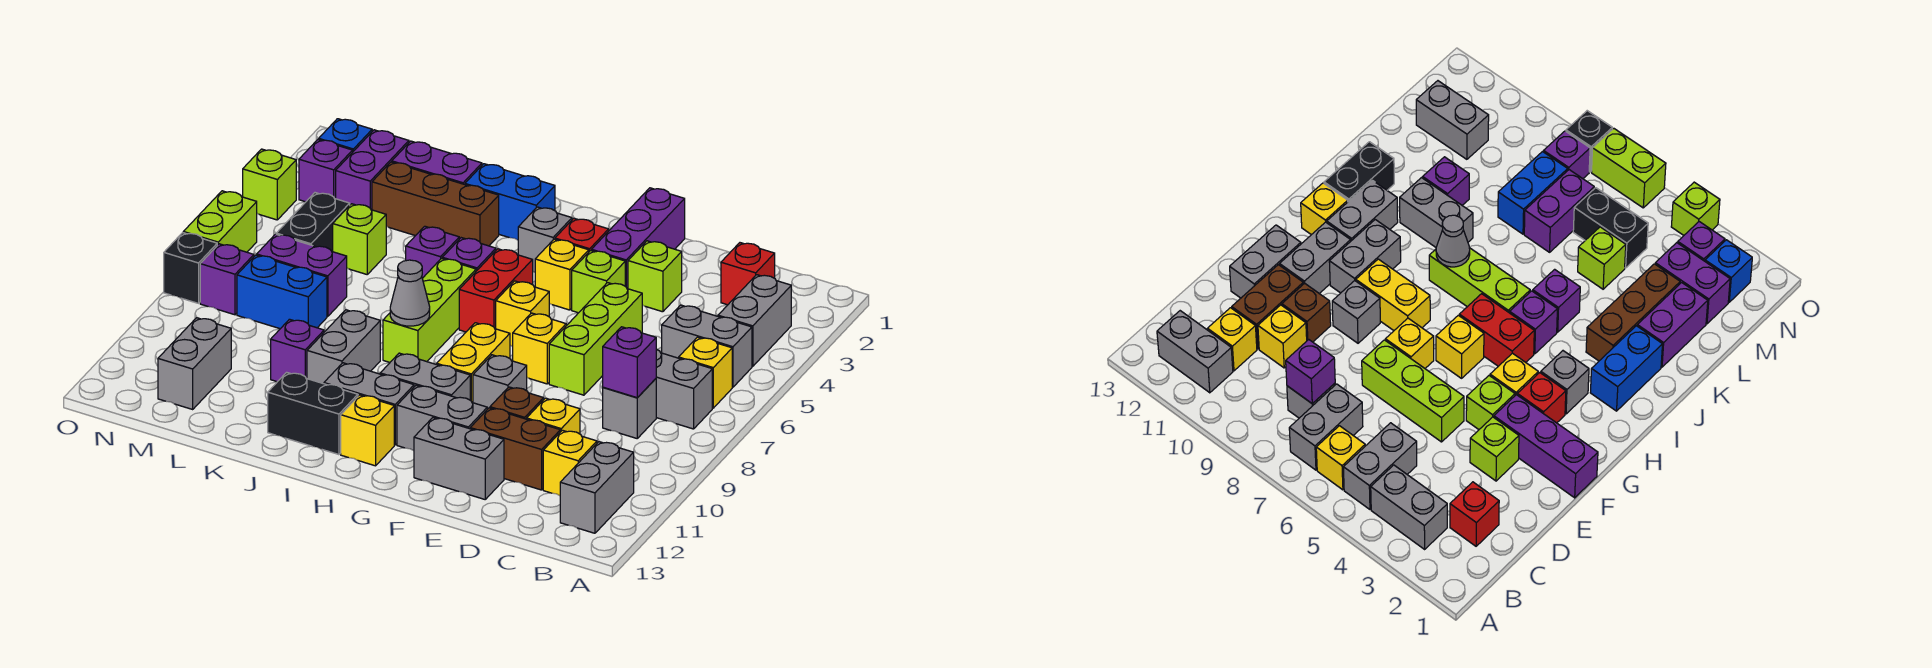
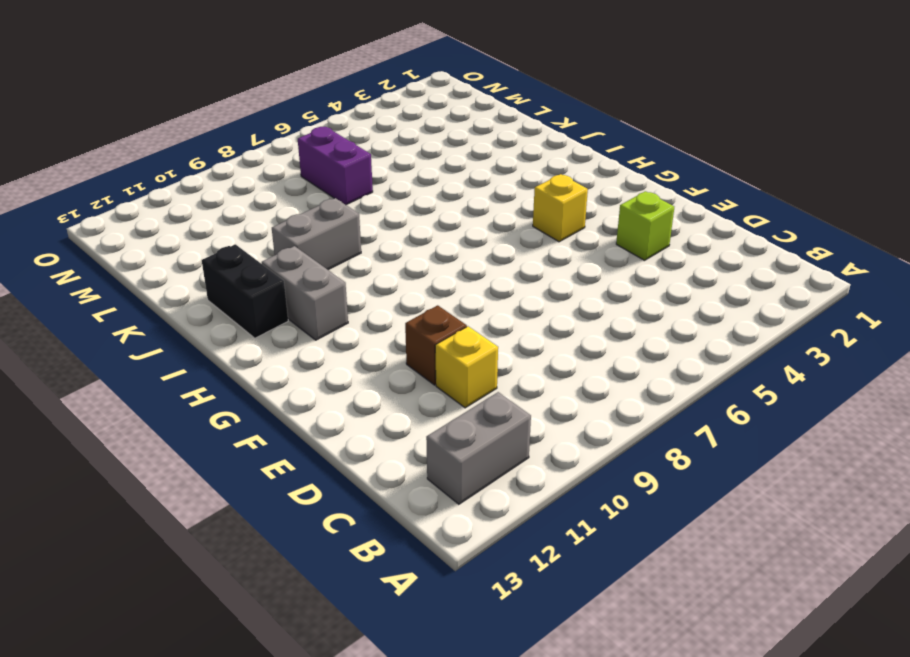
none -> grey brick B3:B4 level 1
none -> grey brick B5:C5 level 1
none -> yellow brick B6 level 1
none -> grey brick B7:C7 level 1

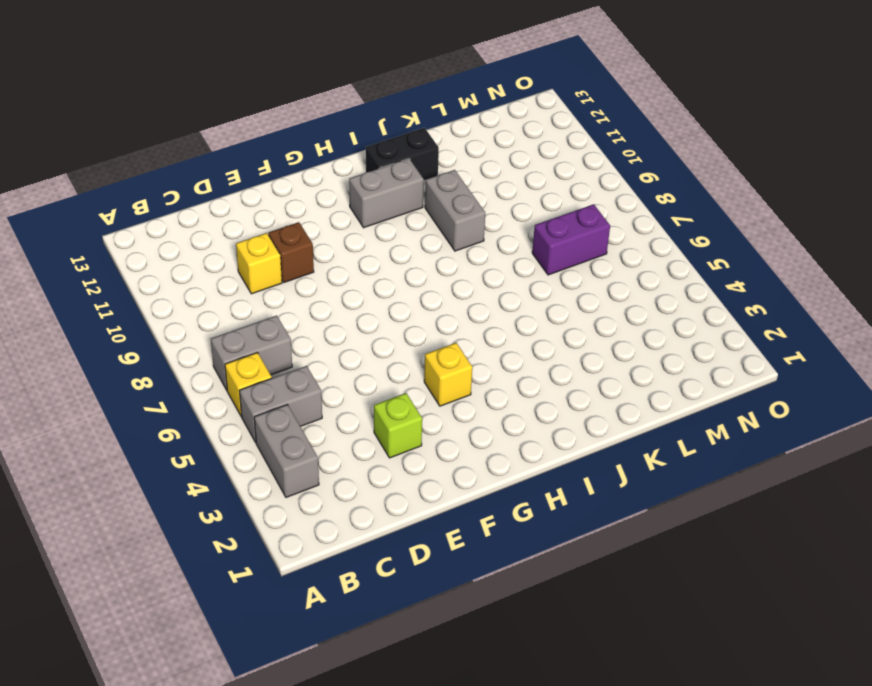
none -> grey brick B11:B12 level 1
none -> red brick C2 level 1
none -> grey brick C8 level 1
none -> yellow brick C11 level 1

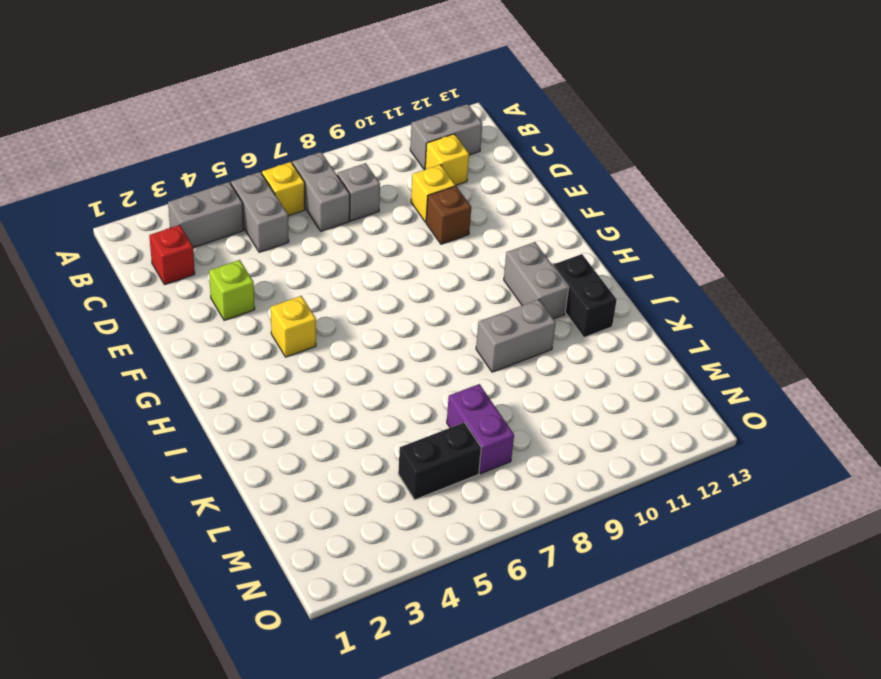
none -> brown brick D11:E11 level 1
none -> lime brick E5:E7 level 1
none -> grey brick E12:F12 level 1
none -> purple brick F1:F3 level 1

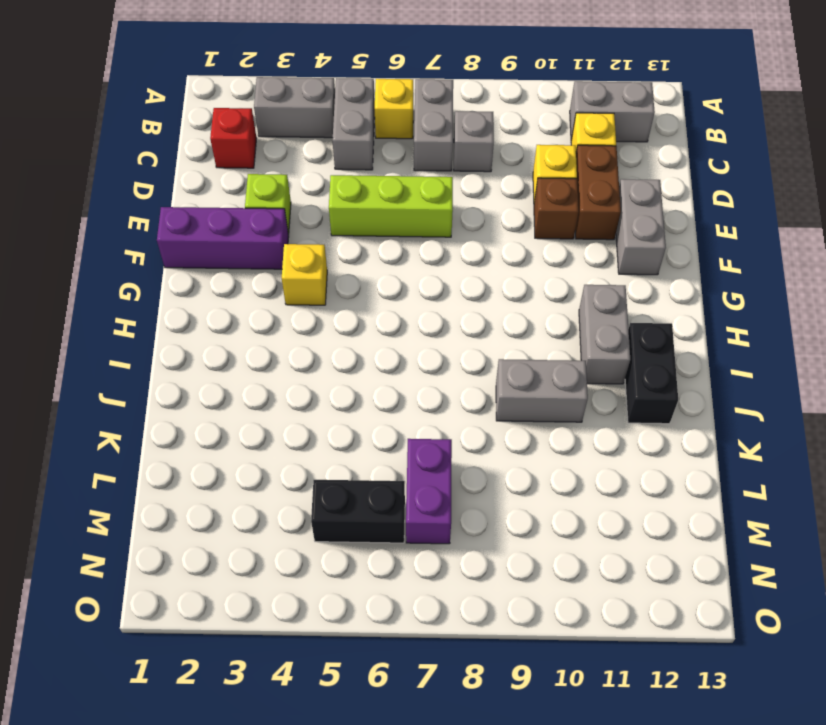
none -> lime brick F4 level 1
none -> yellow brick F7 level 1
none -> grey brick F9 level 1
none -> grey brick F11:G11 level 1

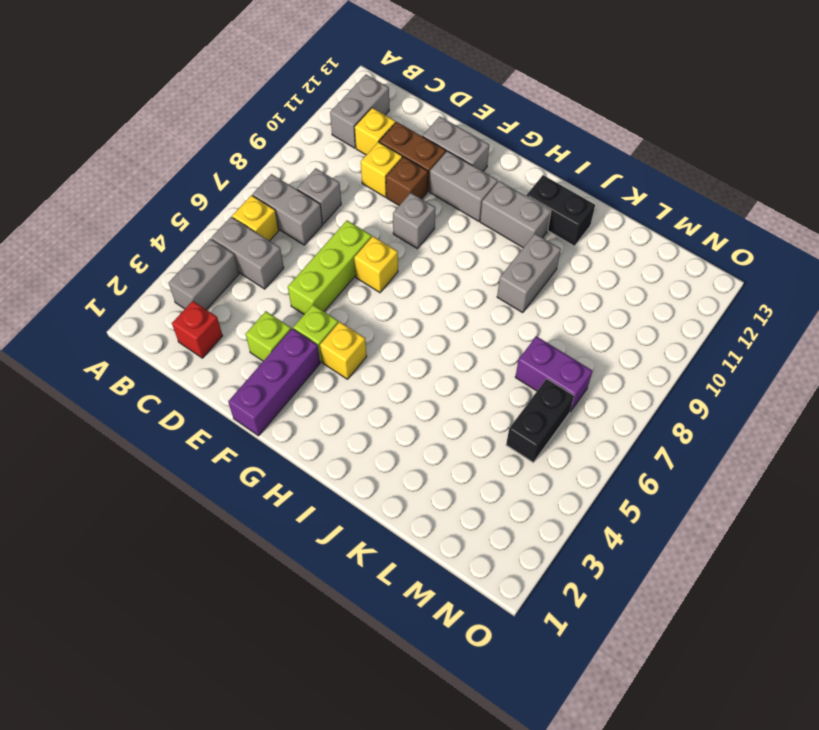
none -> red brick G3 level 1
none -> yellow brick G6 level 1
none -> yellow brick G8:G9 level 1
none -> grey brick G10:H10 level 1

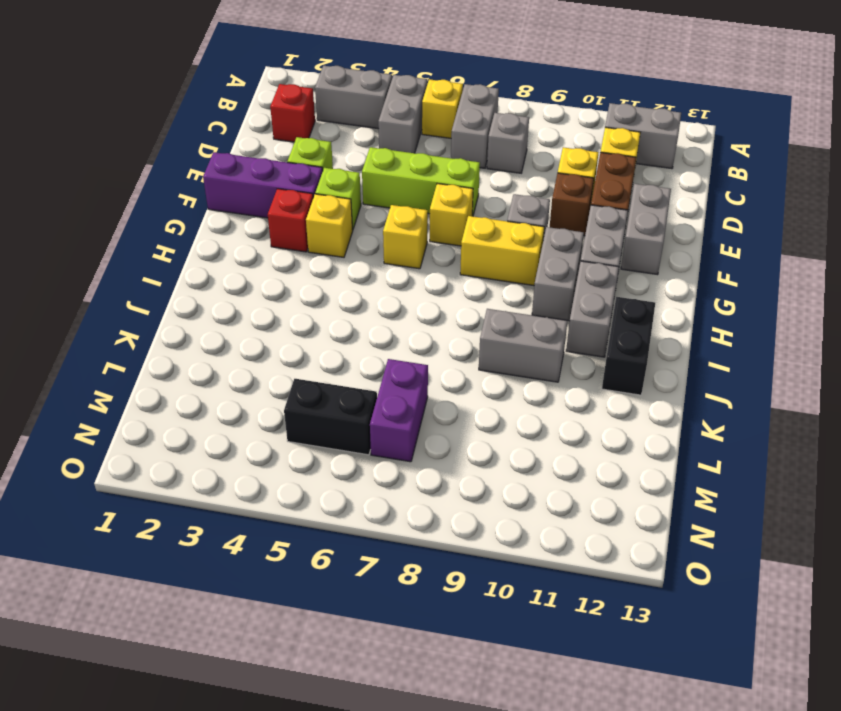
none -> grey brick H3 level 1
none -> red brick H5:H6 level 1
none -> yellow brick H12 level 1
none -> blue brick I2:J2 level 1

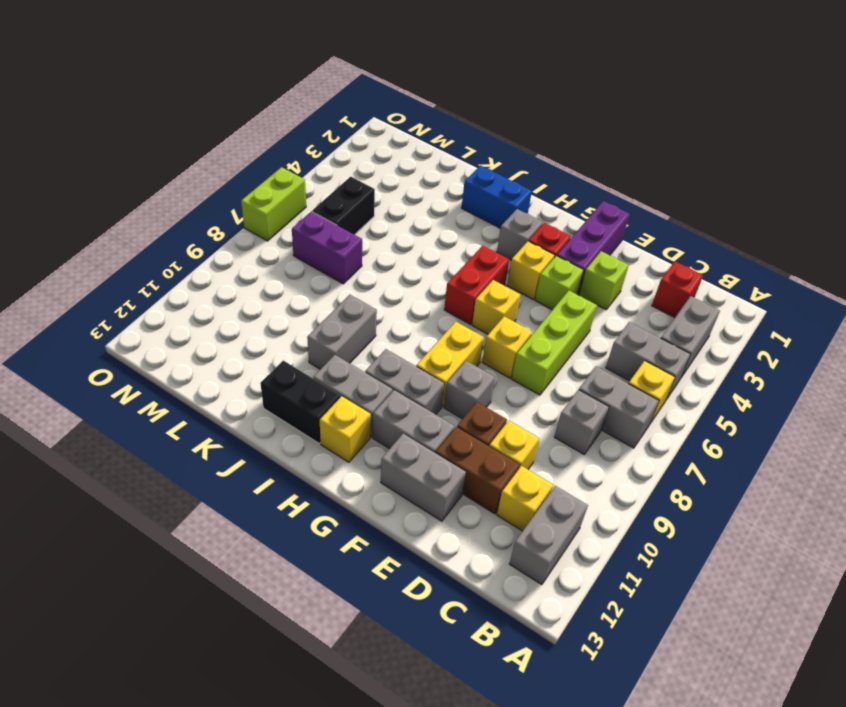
none -> purple brick I5 level 1
none -> lime brick I6:I8 level 1
none -> brown brick J3:L3 level 1
none -> purple brick J5 level 1

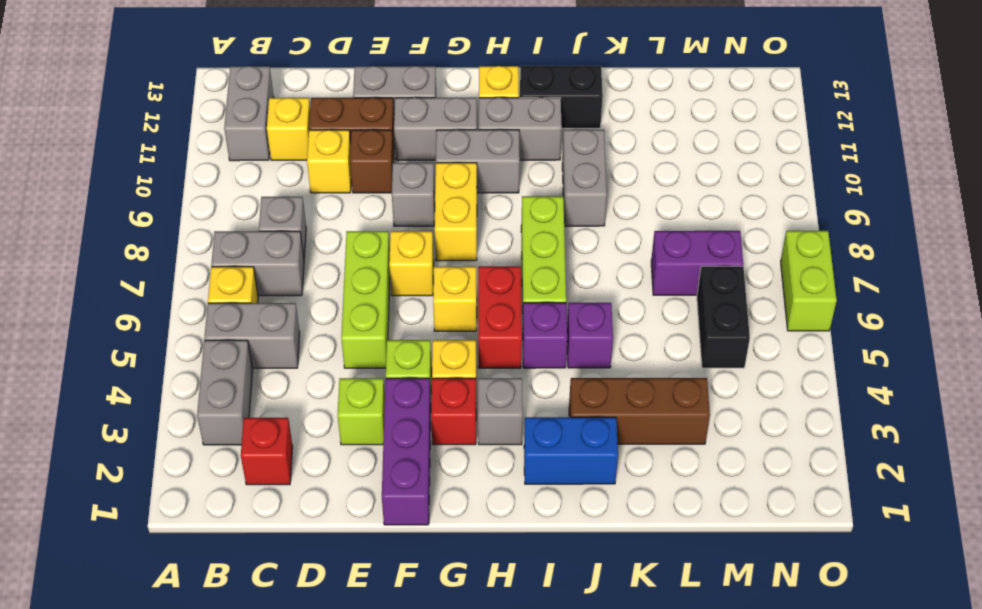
none -> purple brick K2:L2 level 1
none -> purple brick K10 level 1
none -> lime brick L5 level 1
none -> blue brick L8:M8 level 1

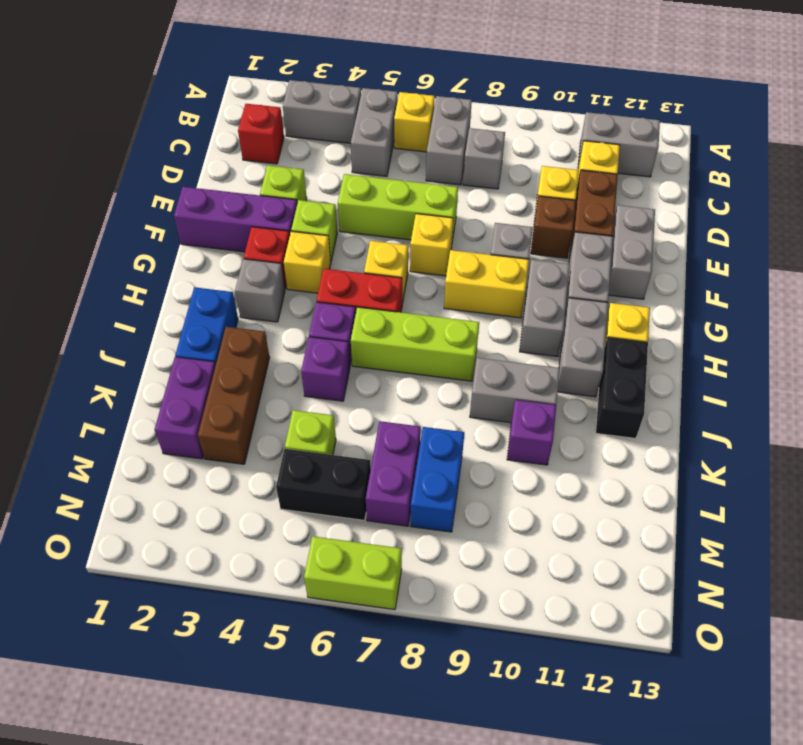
none -> purple brick M2:M3 level 1
none -> grey brick M11:M12 level 1
none -> blue brick N2 level 1
none -> purple brick N3 level 1

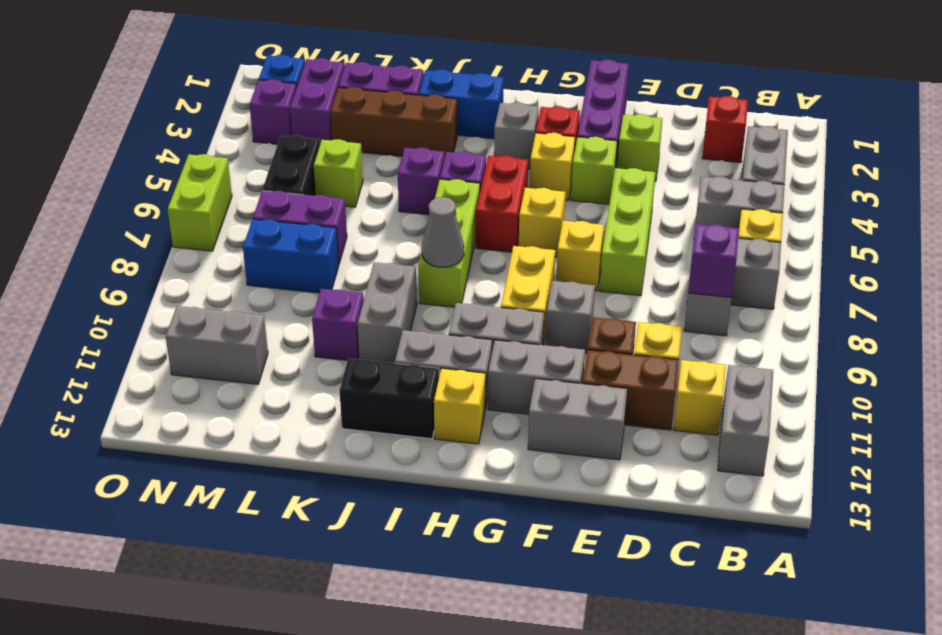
grey brick M11:N11 level 1 -> grey brick M11:M12 level 1
none -> purple brick N8 level 1
none -> lime brick O4 level 1
none -> black brick O8 level 1

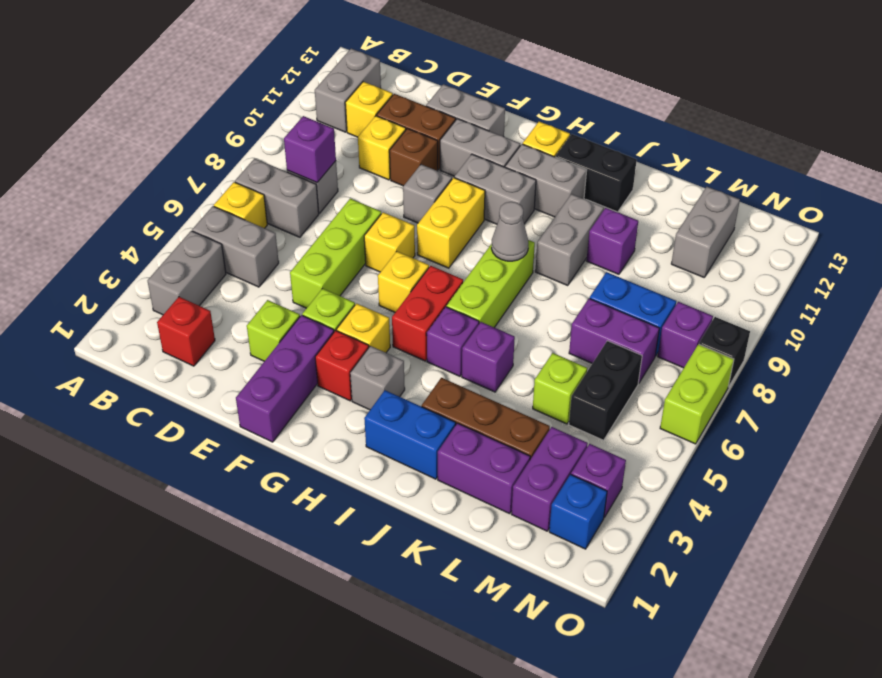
none -> lime brick O4 level 1

